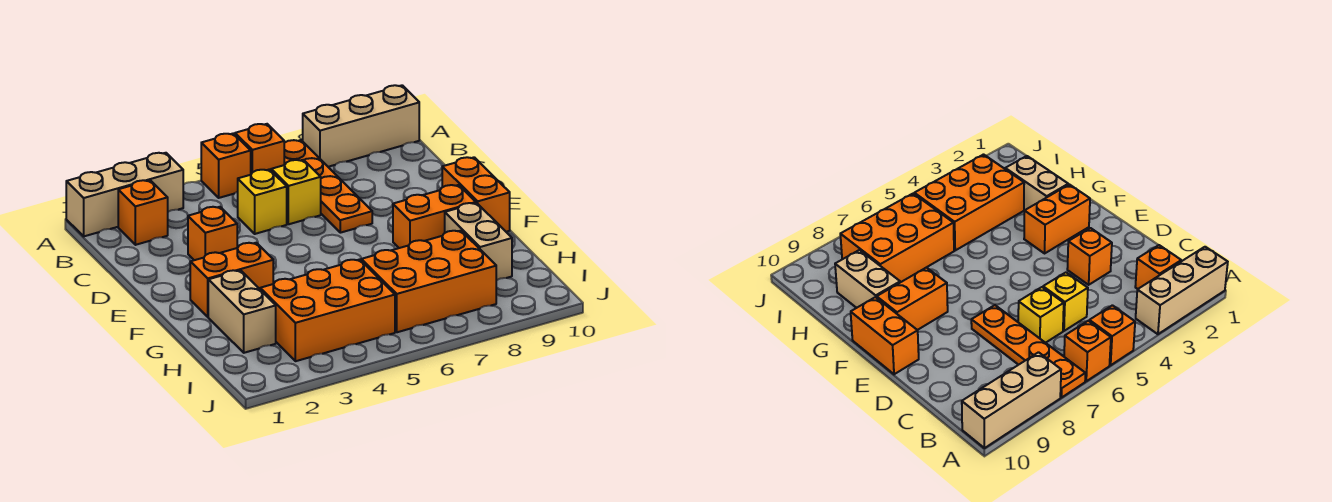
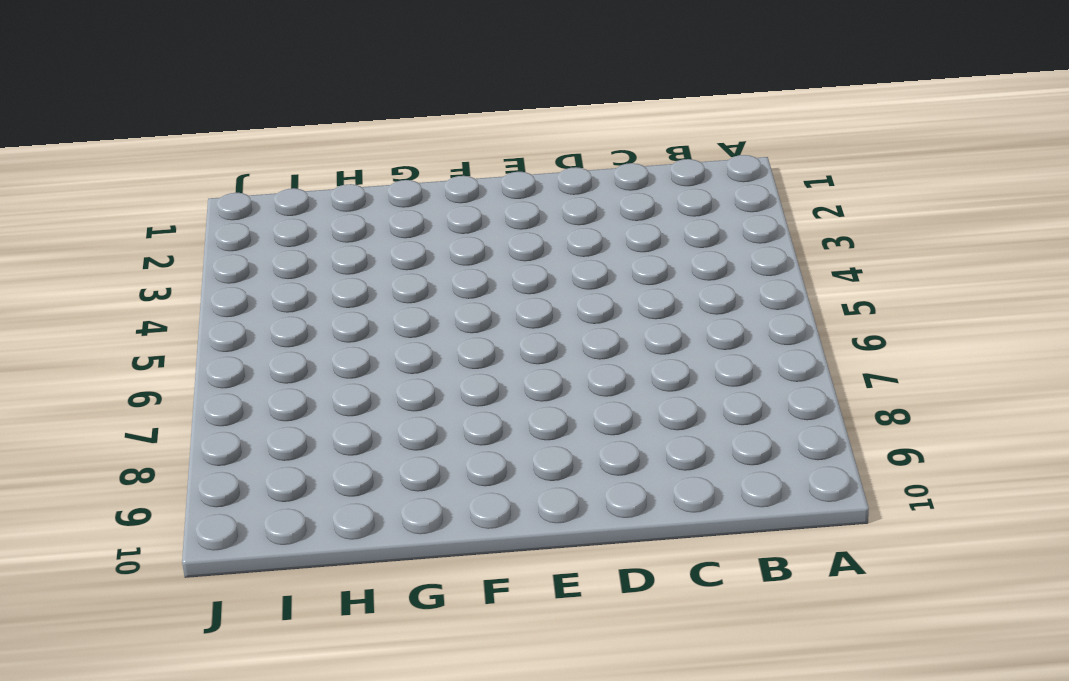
none -> tan brick A1:A3 level 1
none -> orange brick A5 level 1
none -> orange brick A6 level 1

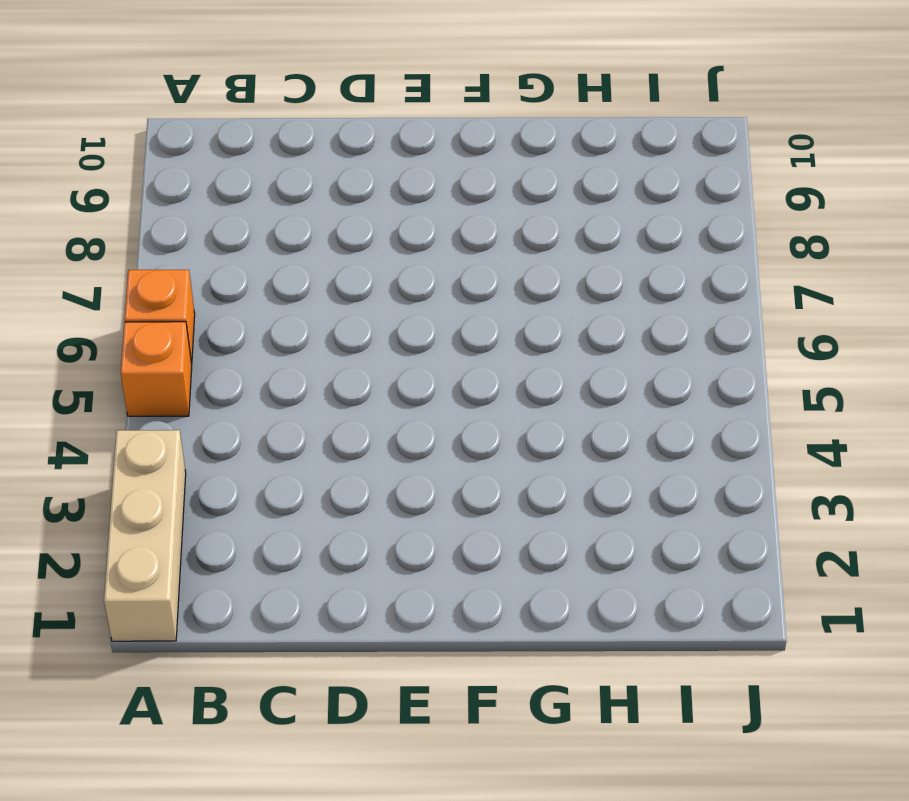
none -> orange plate A7:D7 level 1
none -> tan brick A8:A10 level 1
none -> orange brick B2 level 1

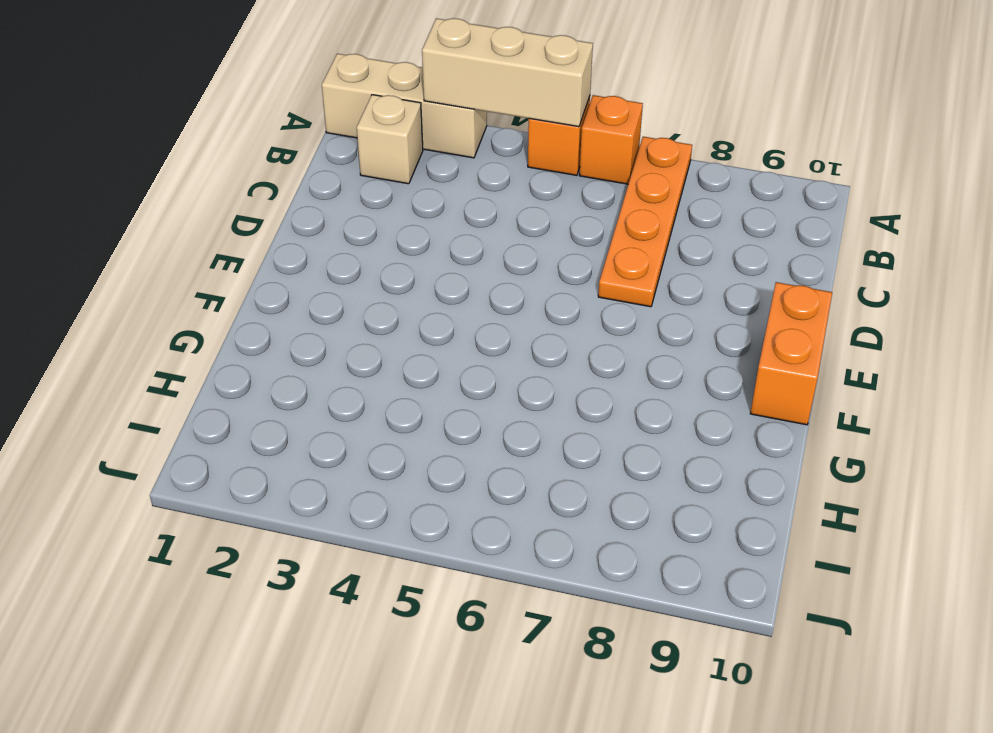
tan brick A3:A5 level 2 -> tan brick A8:A10 level 1
tan brick B2 level 1 -> orange brick B2 level 1
none -> yellow brick C5 level 1
none -> yellow brick C6 level 1
none -> orange brick D3 level 1

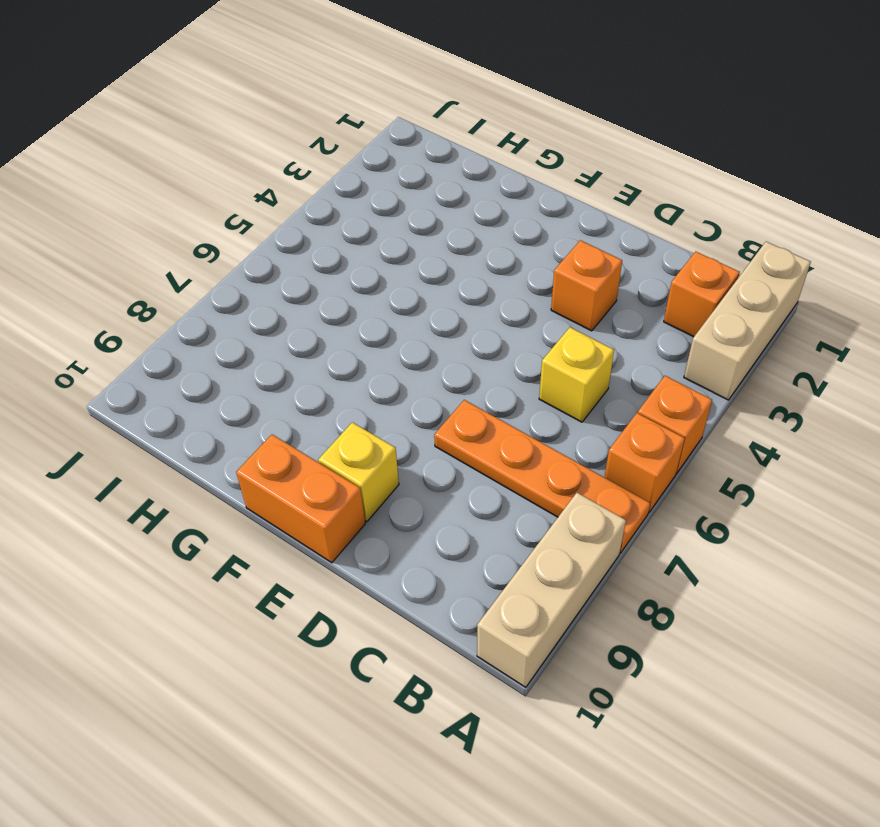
yellow brick E9 level 1 -> yellow brick C6 level 1
none -> orange brick F2:F3 level 1
none -> orange brick F8:F9 level 1
none -> tan brick G2:H2 level 1

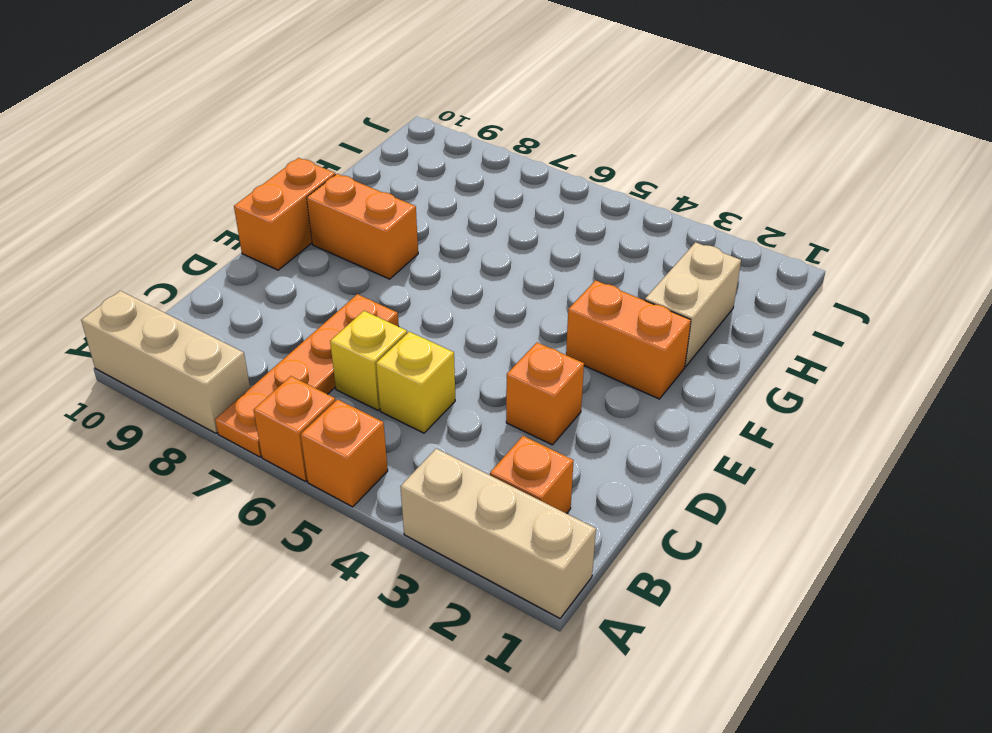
none -> tan brick G9:H9 level 1
none -> orange brick H3:I5 level 1
none -> orange brick H6:I8 level 1

